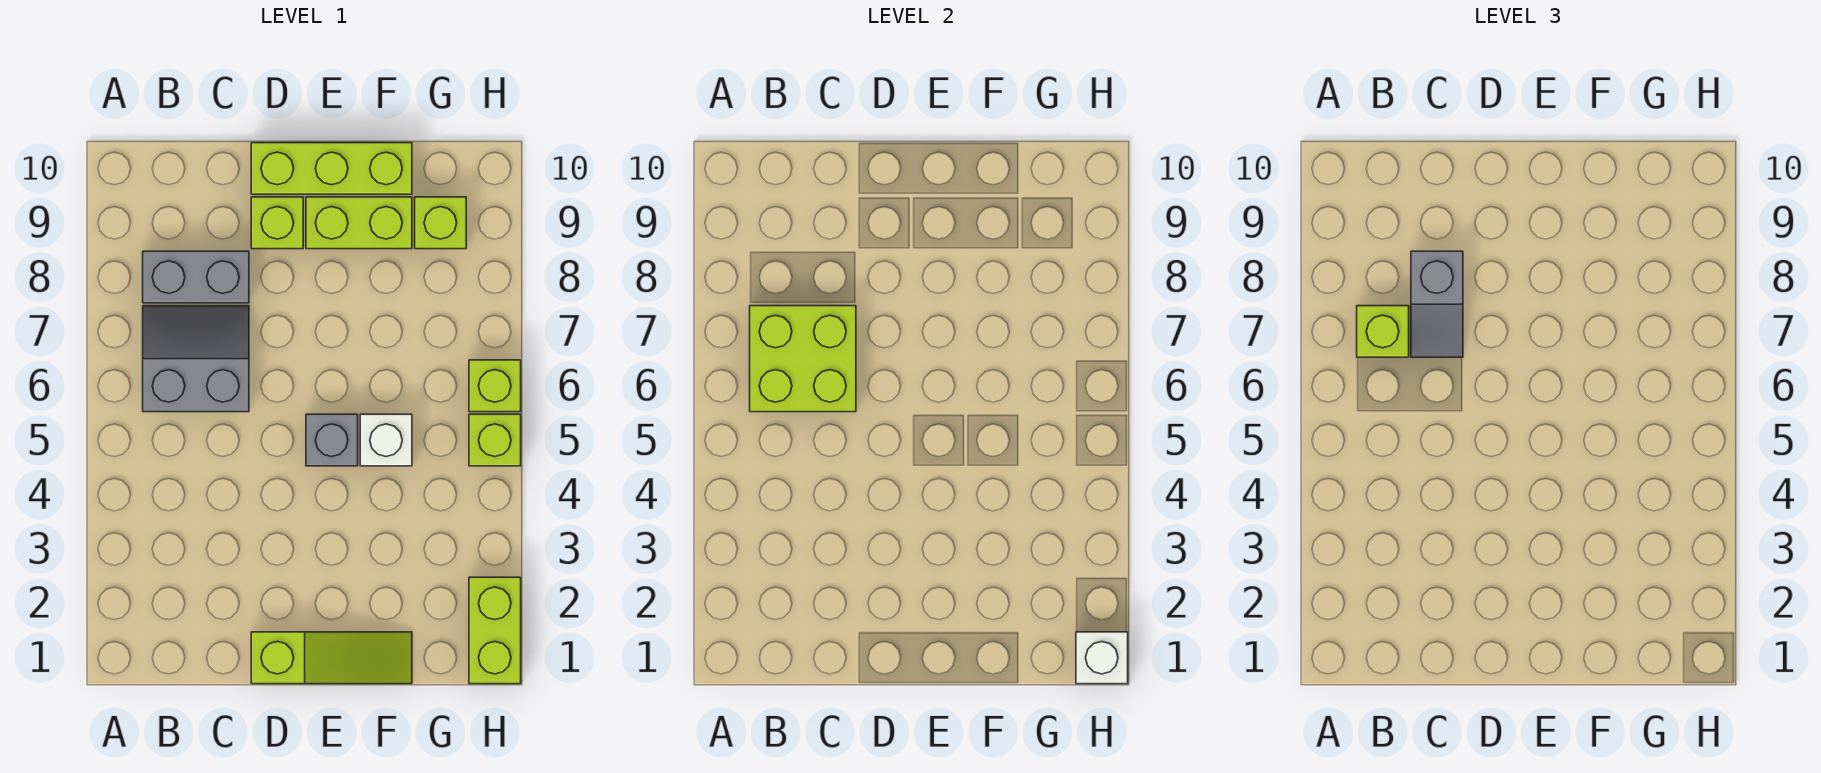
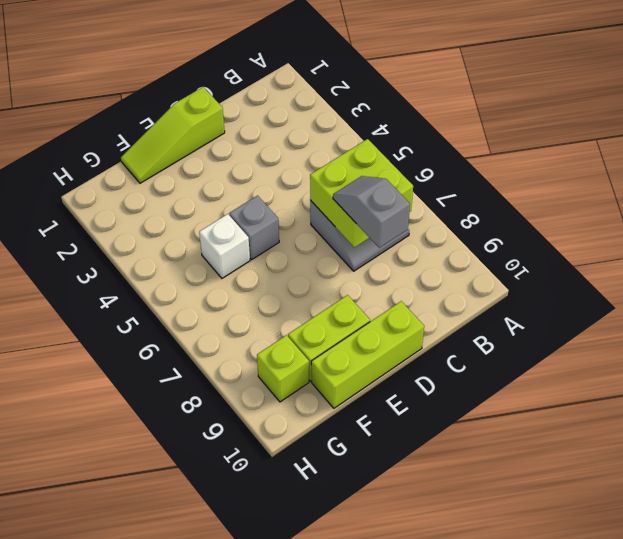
none -> grey brick B8:C8 level 1
none -> lime brick D9 level 1
none -> lime brick H1:H2 level 1

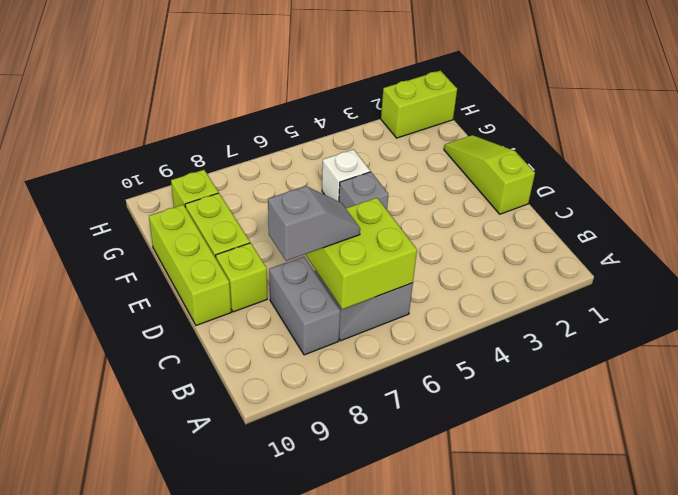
none -> lime brick H5 level 1
none -> lime brick H6 level 1
none -> white brick H1 level 2

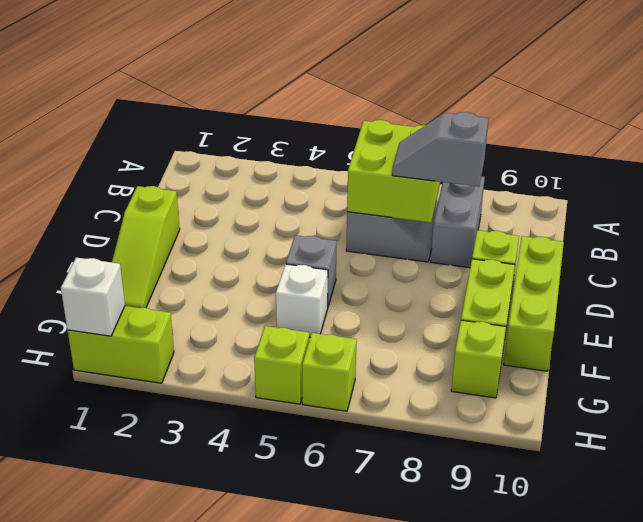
none -> lime brick B7 level 3

